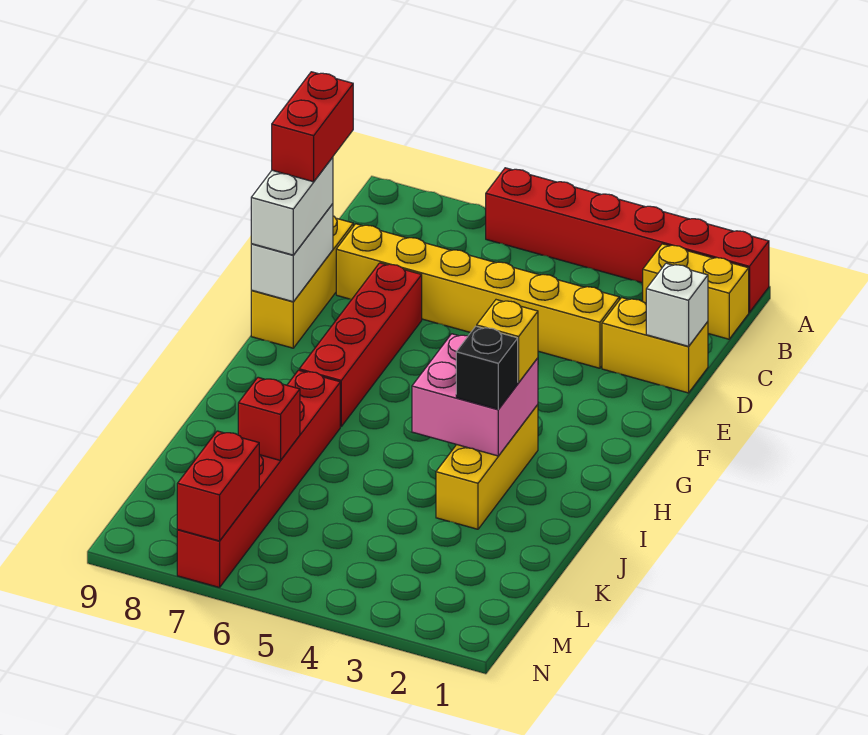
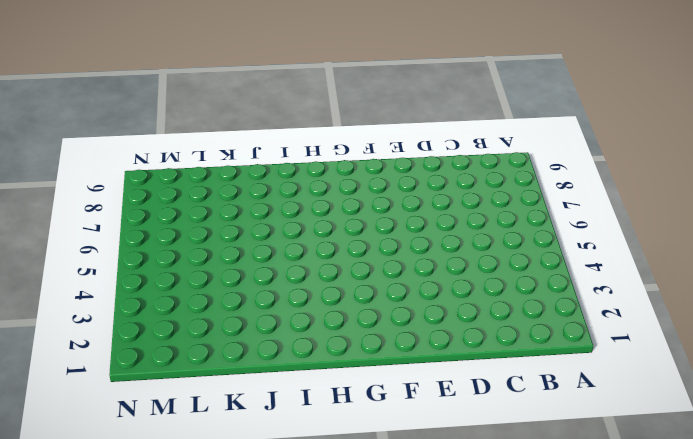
none -> red brick A1:A6 level 1
none -> yellow brick B1:B2 level 1
none -> yellow brick D1:D2 level 1

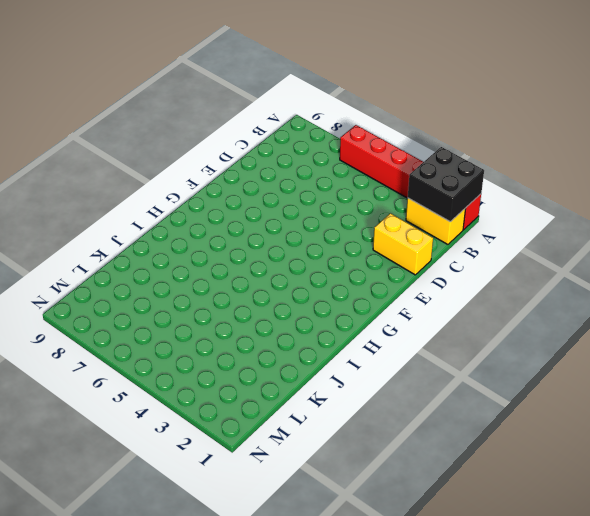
black brick A1:B2 level 2 -> none
none -> yellow brick D3:D8 level 1
none -> yellow brick D9:F9 level 1
none -> red brick E7:H7 level 1

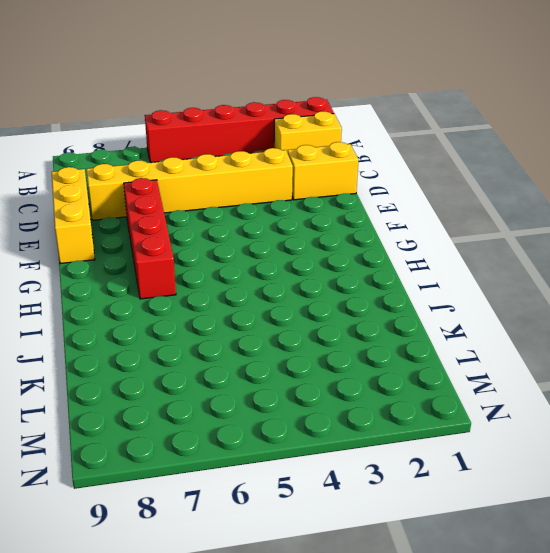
none -> yellow brick H3:J3 level 1
none -> red brick I7:N7 level 1
none -> white brick D1 level 2

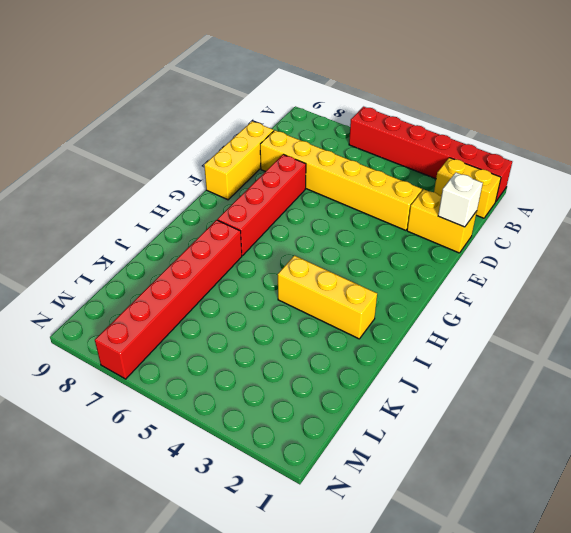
yellow brick I2:I4 level 1 -> yellow brick H3:J3 level 1
none -> white brick E9:F9 level 2
none -> pink brick H3:I4 level 2
none -> red brick K7 level 2

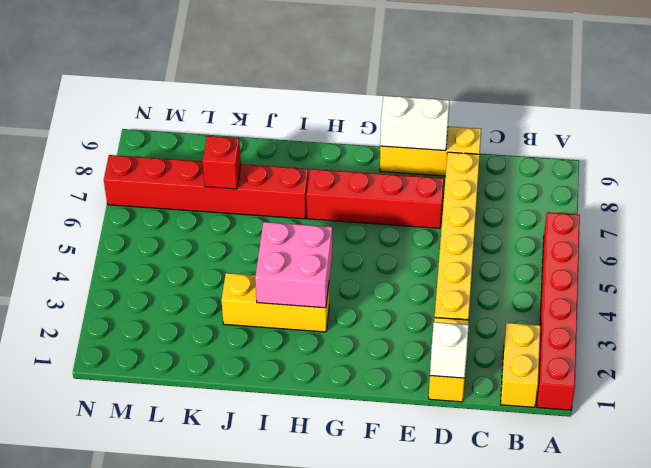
none -> red brick M7:N7 level 2
none -> white brick E9:F9 level 3
none -> yellow brick H3 level 3

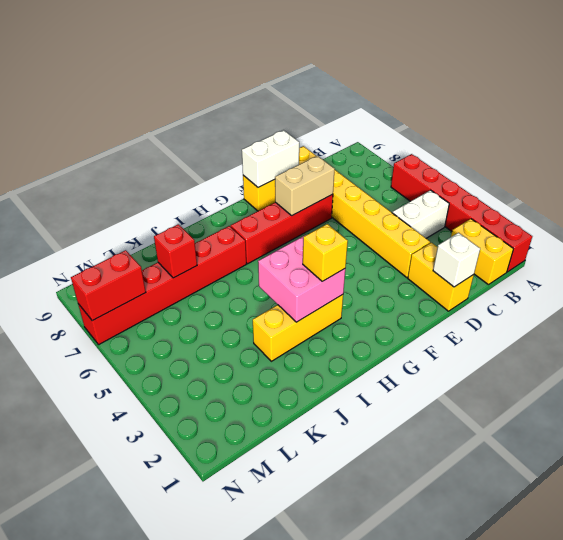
white brick B4:C4 level 1 -> white brick E9:F9 level 3
tan brick E7:F7 level 2 -> none
none -> black brick I3 level 3
none -> red brick D9:E9 level 4

